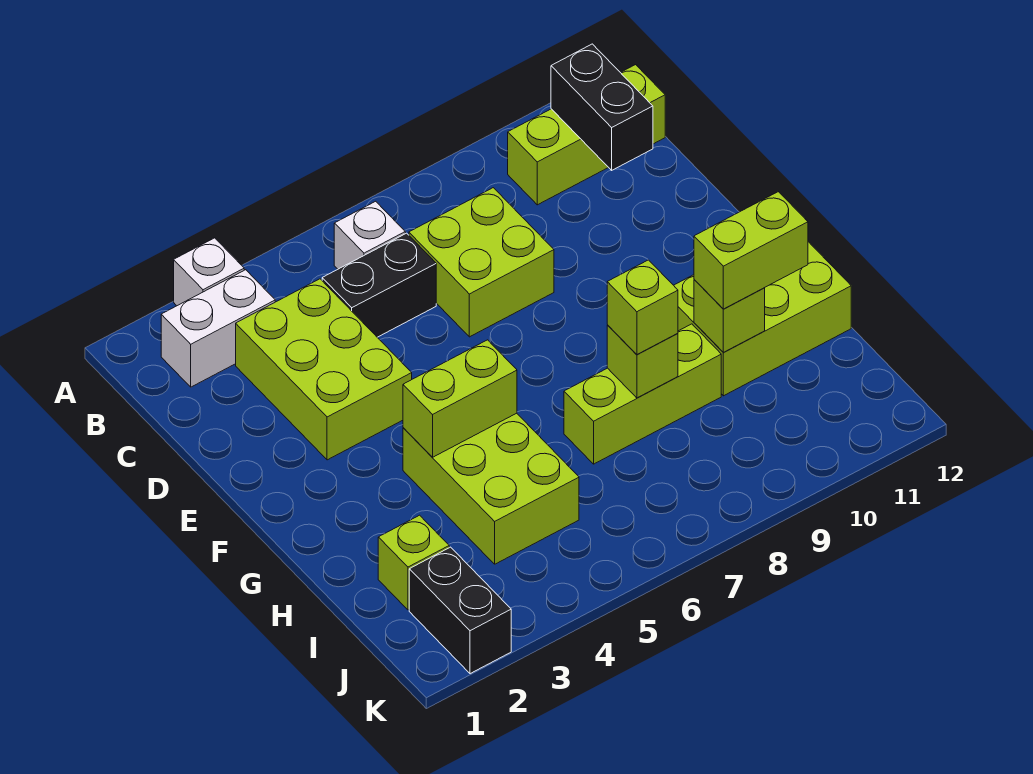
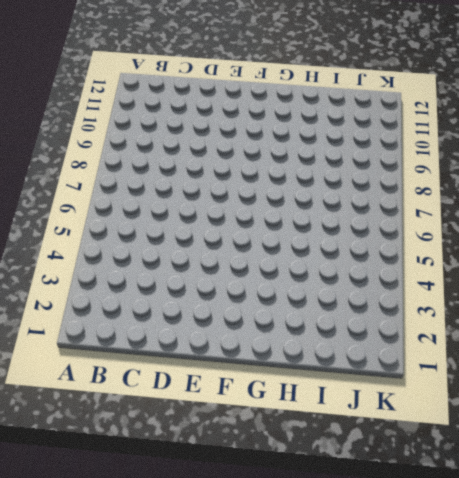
none -> white brick A3 level 1
none -> white brick B2:B3 level 1
none -> white brick B6 level 1

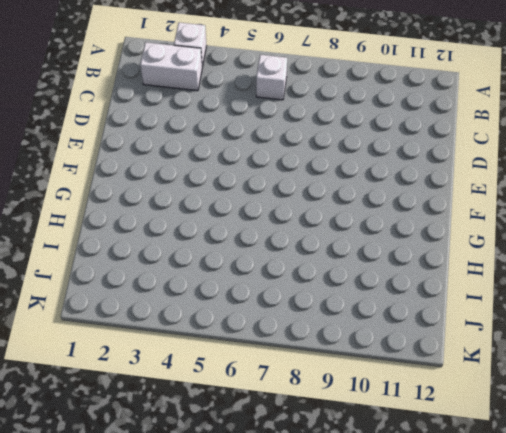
none -> lime brick B10:B12 level 1
none -> lime brick C3:E4 level 1
none -> black brick C5:C6 level 1

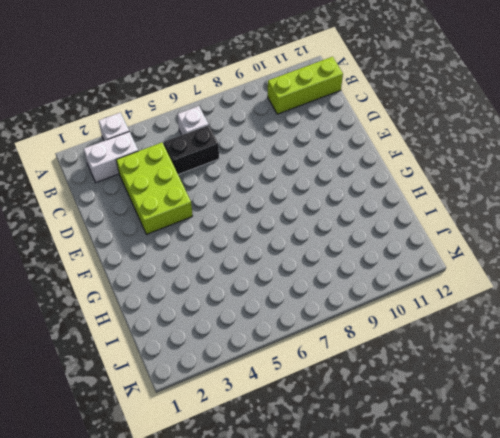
none -> lime brick C7:D8 level 1
none -> lime brick G4:I5 level 1
none -> lime brick G10:H12 level 1

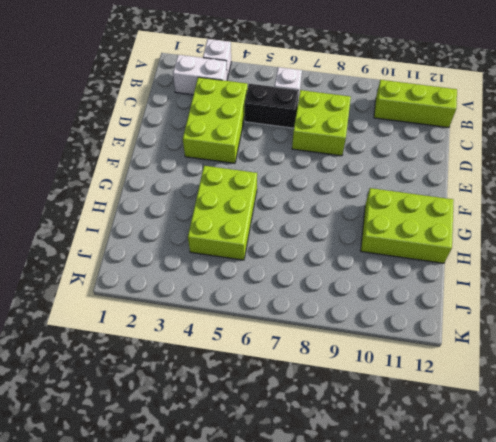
none -> lime brick H7:H9 level 1
none -> lime brick I2 level 1
none -> black brick J2:K2 level 1

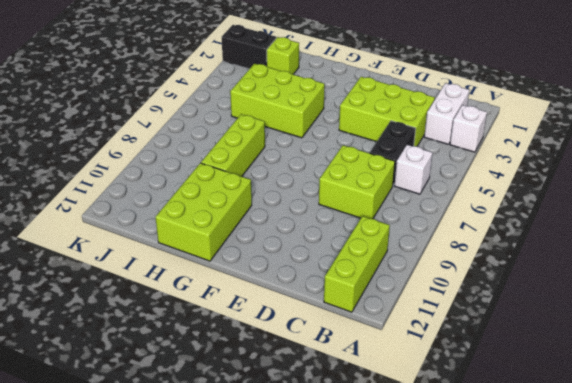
none -> black brick B11:C11 level 2
none -> lime brick G4:G5 level 2
none -> lime brick H8 level 2

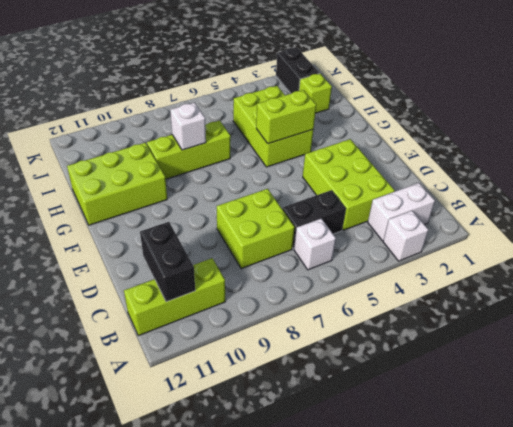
white brick H8 level 2 -> lime brick H8 level 2
none -> lime brick H10 level 2
none -> lime brick H8 level 3
none -> lime brick H10:H11 level 3

